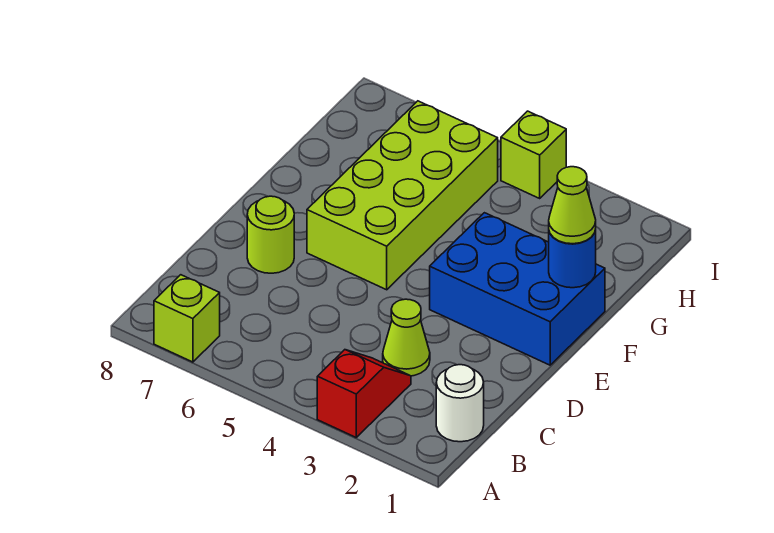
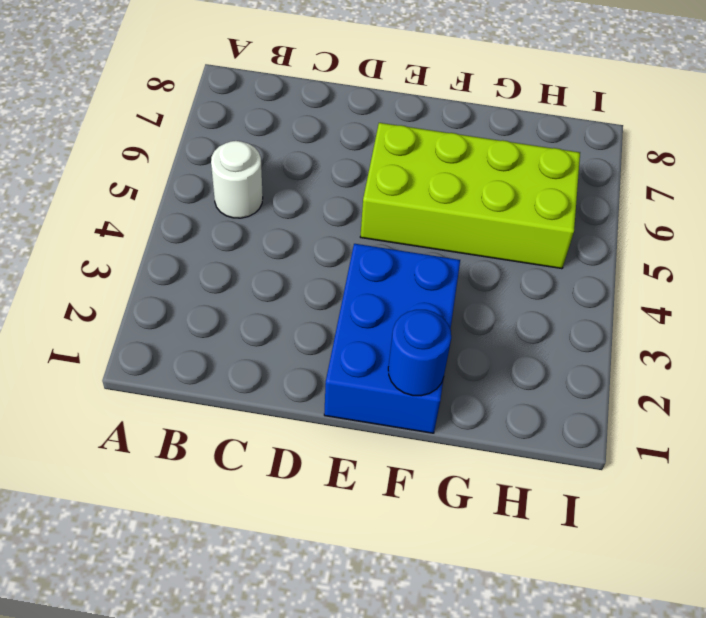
white round brick B5 level 1 -> white round brick B1 level 1
none -> red slope A3:B3 level 1 top A
none -> lime brick A7 level 1

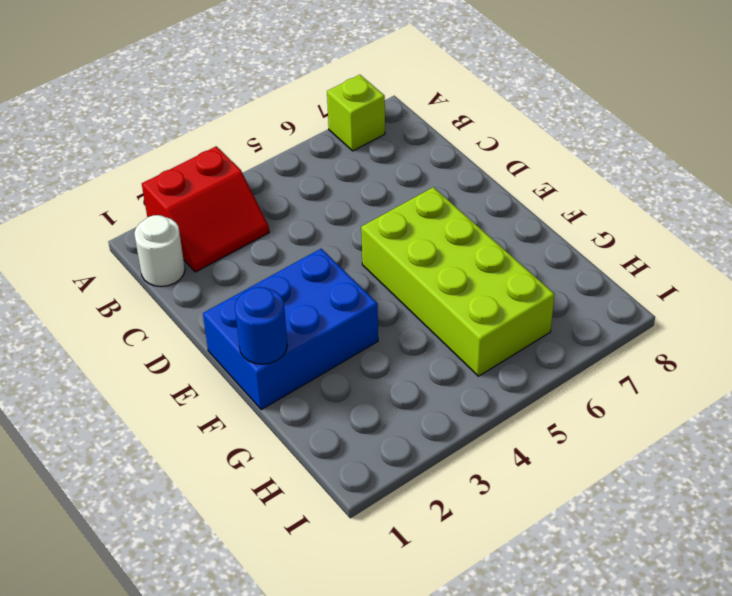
red slope A2:B3 level 1 top A -> red slope A3:B3 level 1 top A
none -> lime cone C3 level 1
none -> lime round brick D7 level 1

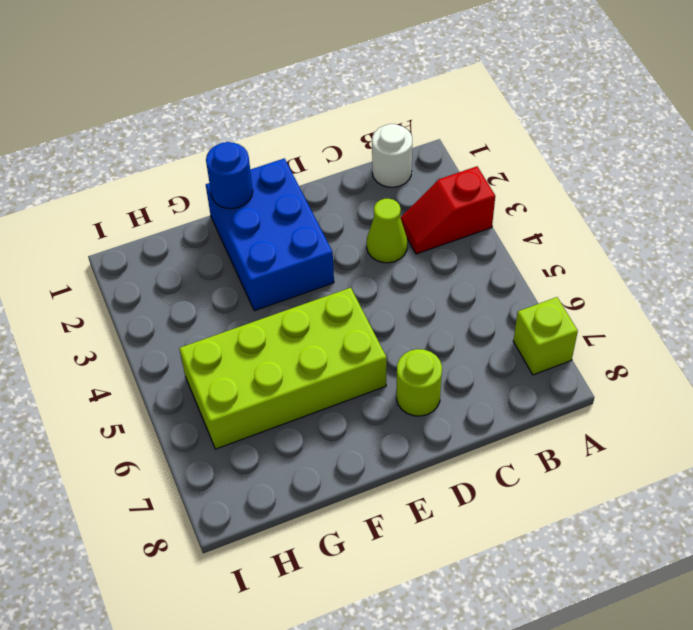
none -> lime brick I4 level 1
none -> lime cone F1 level 3

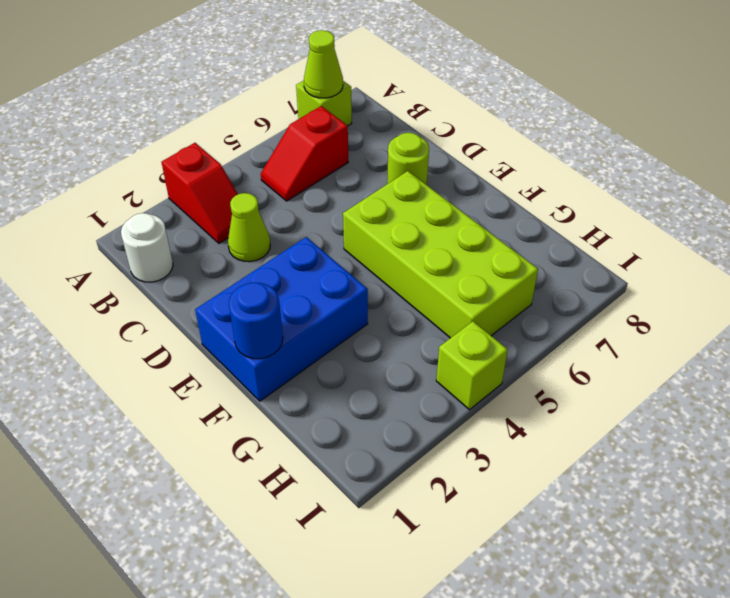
lime cone A7 level 2 -> lime cone F1 level 3
red slope B5:B6 level 1 top 6 -> none

